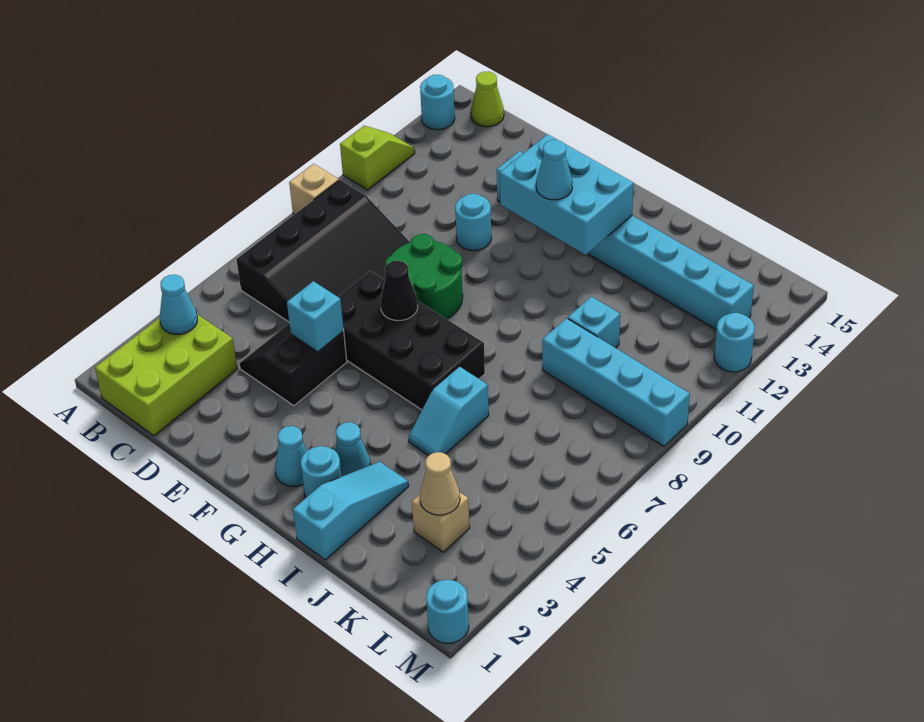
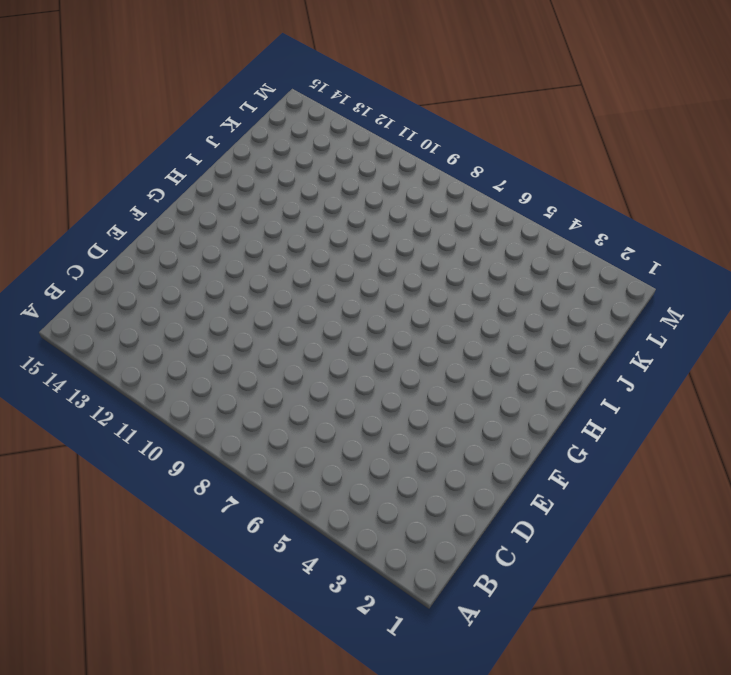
none -> tan brick A9 level 1
none -> lime slope A11:A12 level 1 top 11
none -> cyan round brick A14 level 1

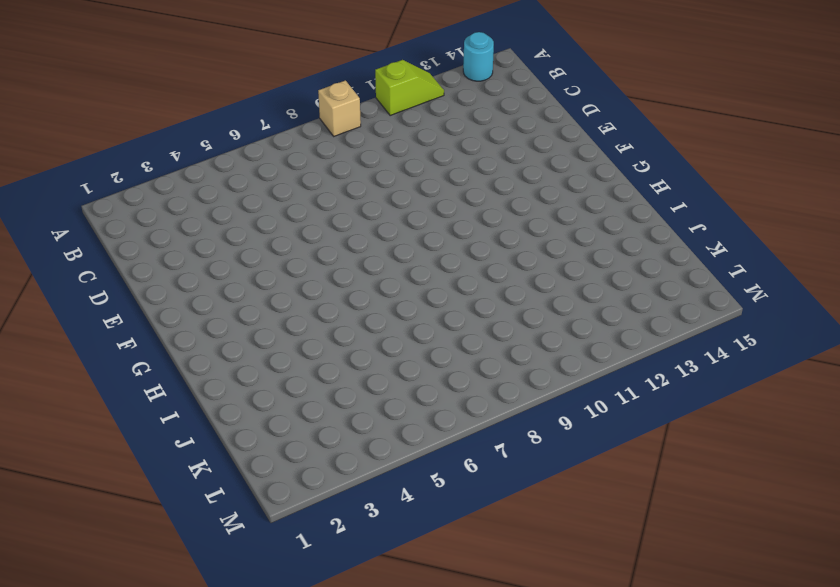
none -> lime brick B1:C3 level 1
none -> black slope B6:D9 level 1 top B
none -> lime cone B15 level 1

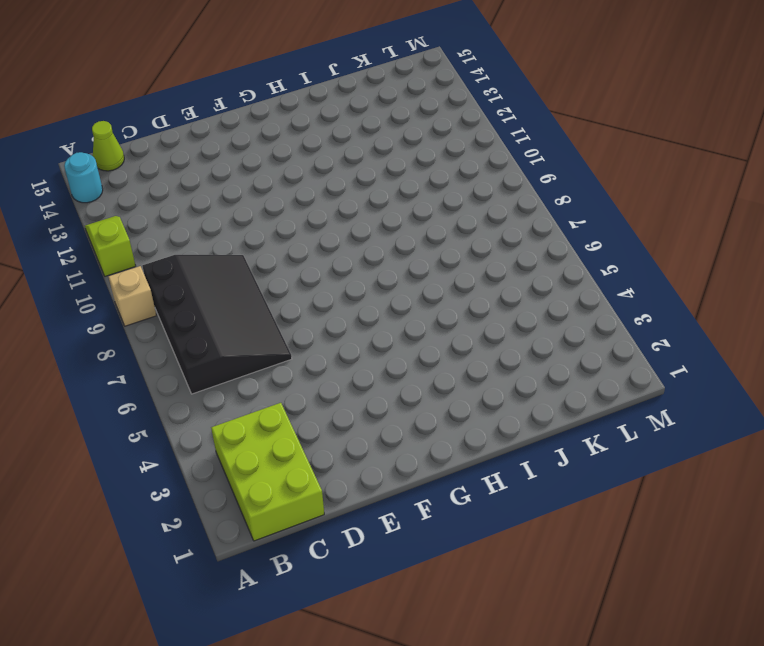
none -> black slope D4:E5 level 1 top E
none -> black brick E6:H7 level 1
none -> green round brick E8:F9 level 1

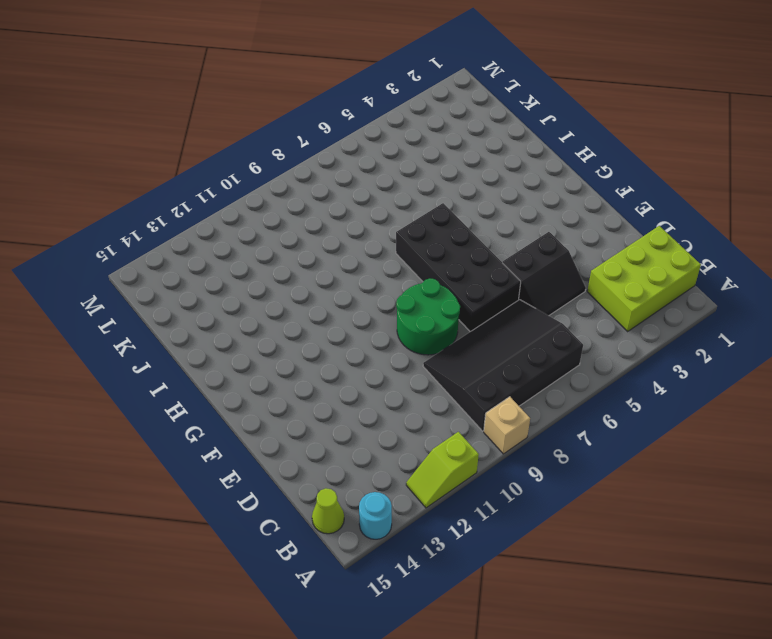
none -> cyan round brick E11 level 1
none -> cyan brick E13:L13 level 1
none -> cyan cone G2 level 1

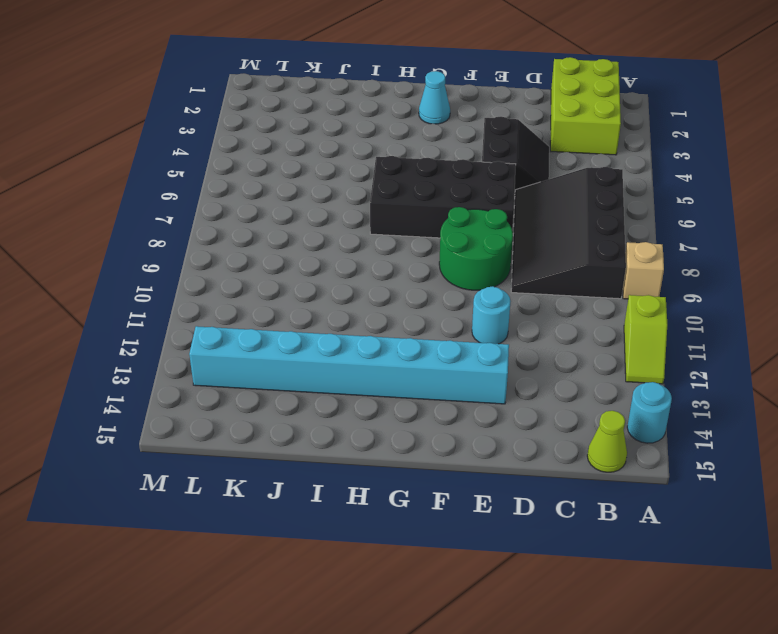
none -> cyan round brick H2 level 1
none -> cyan cone H3 level 1
none -> cyan slope I1:I3 level 1 top 1

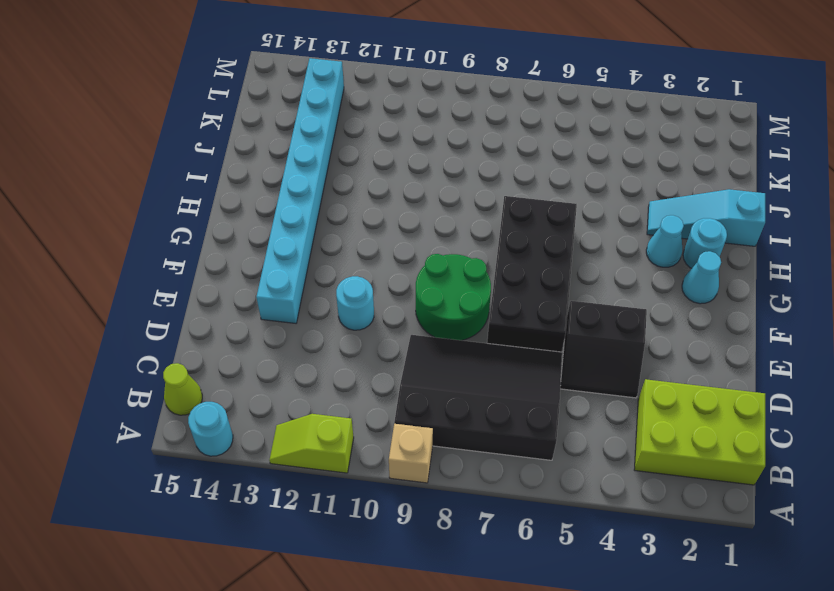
none -> cyan slope I5:I6 level 1 top 6
none -> cyan brick J9:M9 level 1
none -> cyan brick J10 level 1

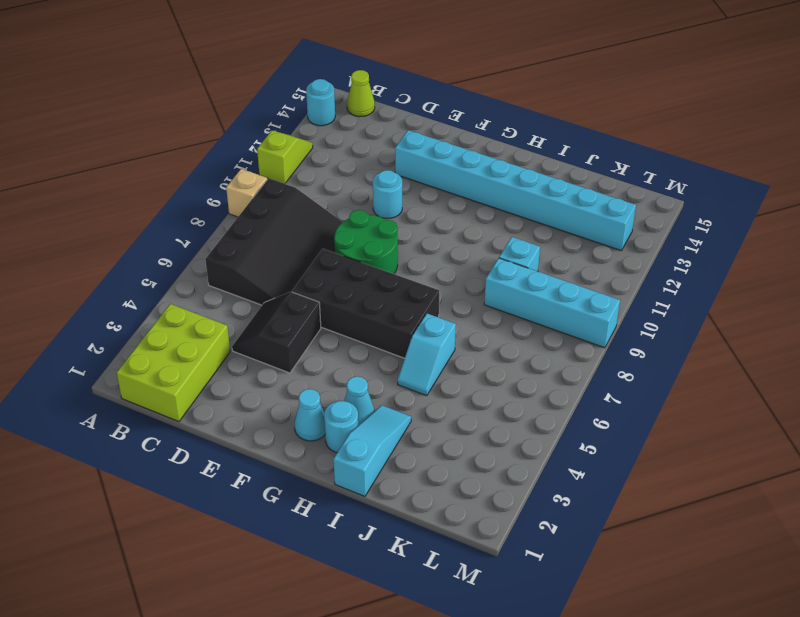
none -> tan brick K3 level 1
none -> cyan round brick M1 level 1
none -> cyan round brick M12 level 1

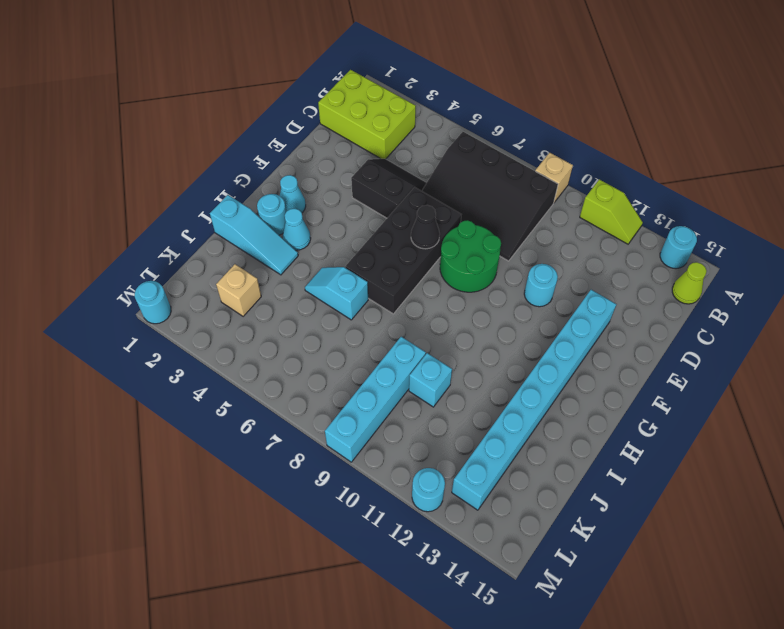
none -> cyan cone B3 level 2
none -> cyan brick E5 level 2
none -> cyan brick F12:H13 level 2

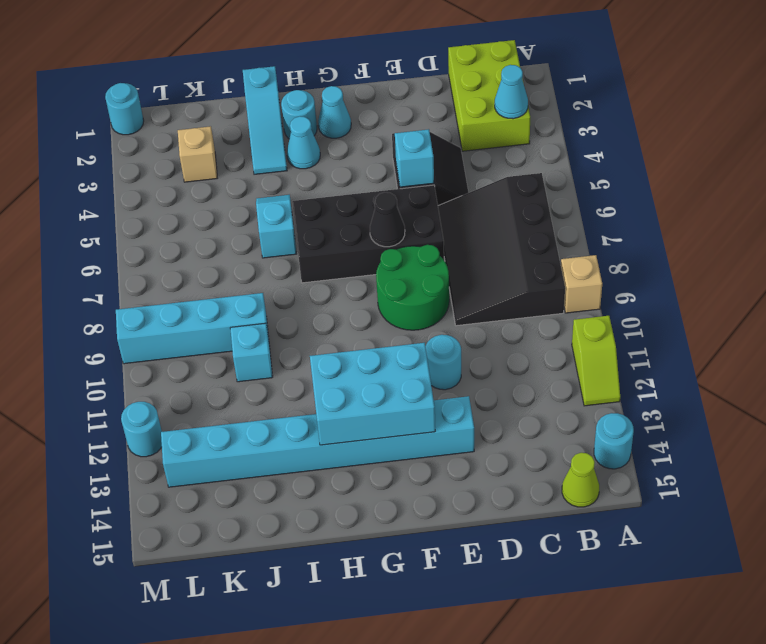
none -> tan cone K3 level 2
none -> cyan cone G12 level 3

